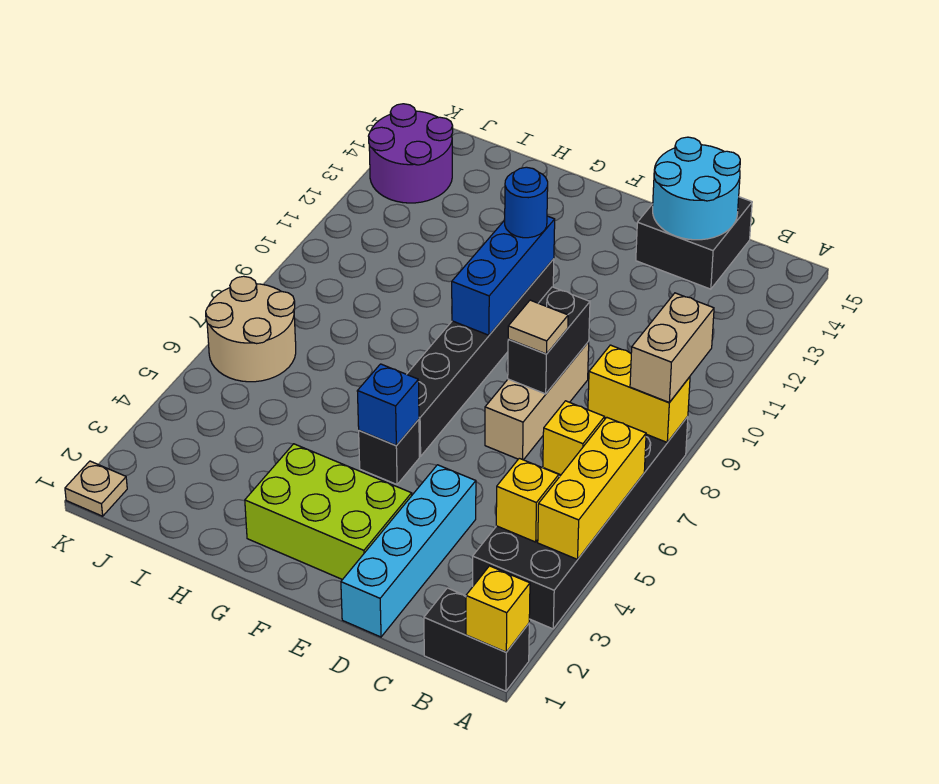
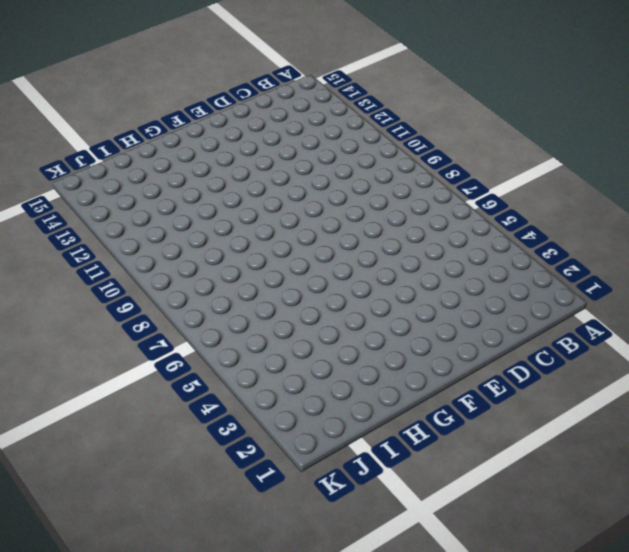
none -> black brick A1:B1 level 1
none -> black brick A3:B8 level 1
none -> black brick C14:D15 level 1

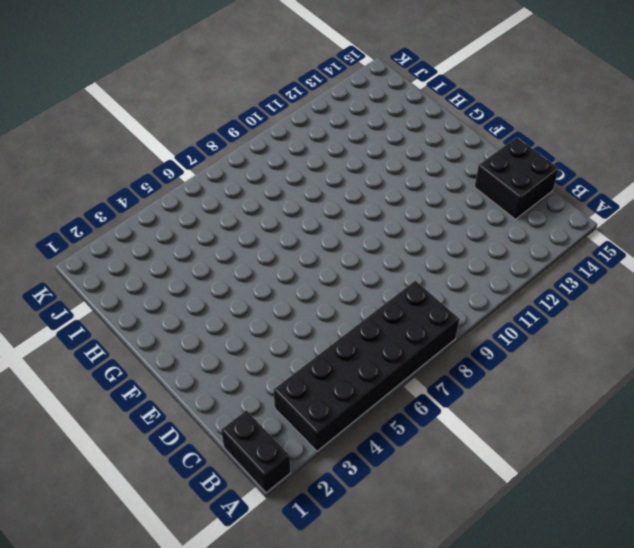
none -> cyan brick D1:D4 level 1
none -> tan brick D7:D9 level 1
none -> lime brick E2:G3 level 1

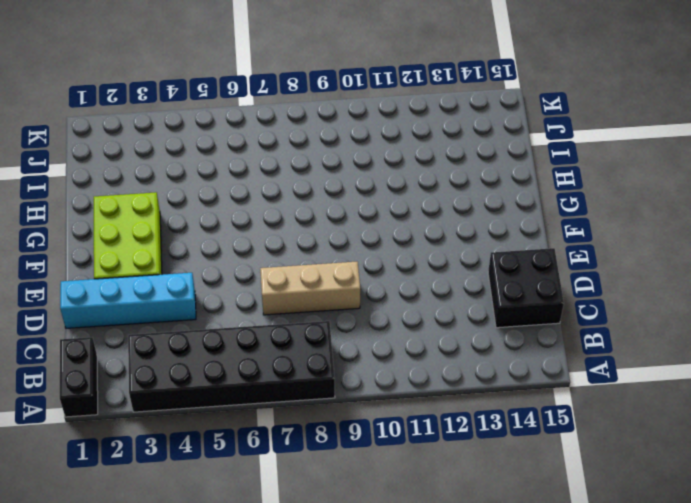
none -> black brick F5 level 1
none -> black brick F6:F11 level 1
none -> tan round brick J6:K7 level 1

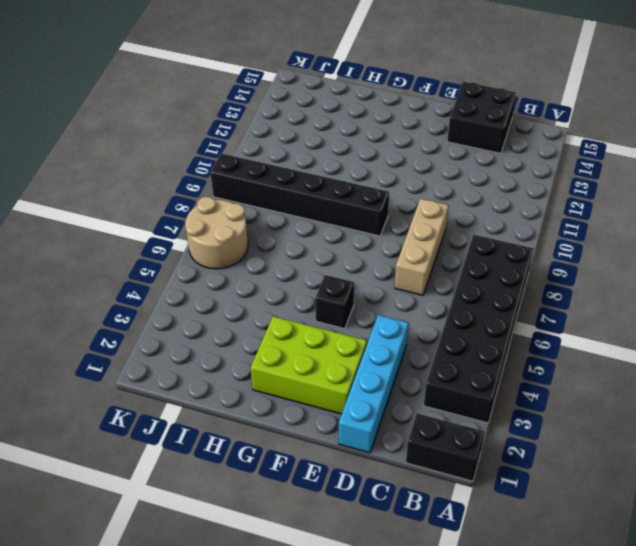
black brick F9:K9 level 1 -> black brick F6:F11 level 1
none -> purple round brick J13:K14 level 1
none -> tan plate K1 level 1
none -> yellow brick A1 level 2

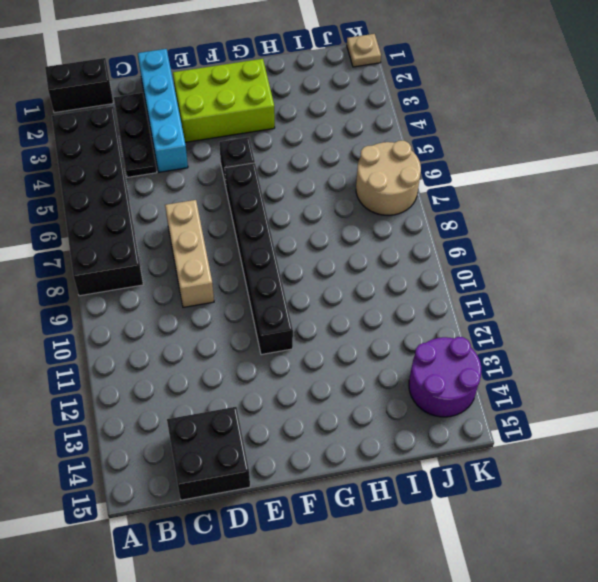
black plate C2:C4 level 1 -> none
none -> yellow brick A1 level 2
none -> yellow brick A4:A6 level 2
none -> yellow brick A8:B8 level 2

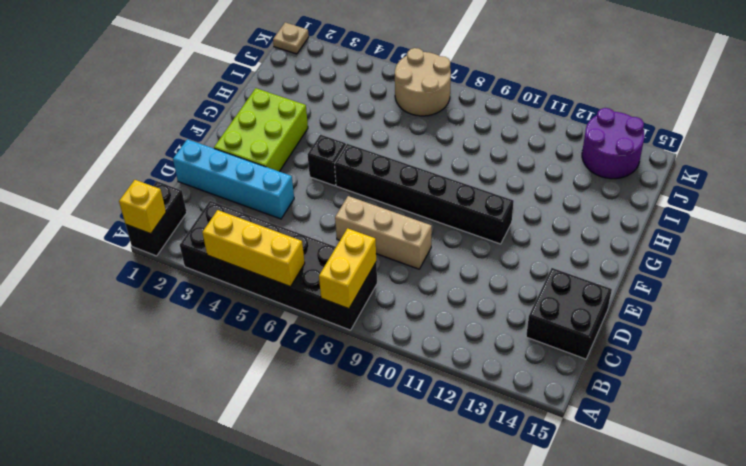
none -> yellow brick B4 level 2
none -> yellow brick B6 level 2
none -> cyan round brick C14:D15 level 2

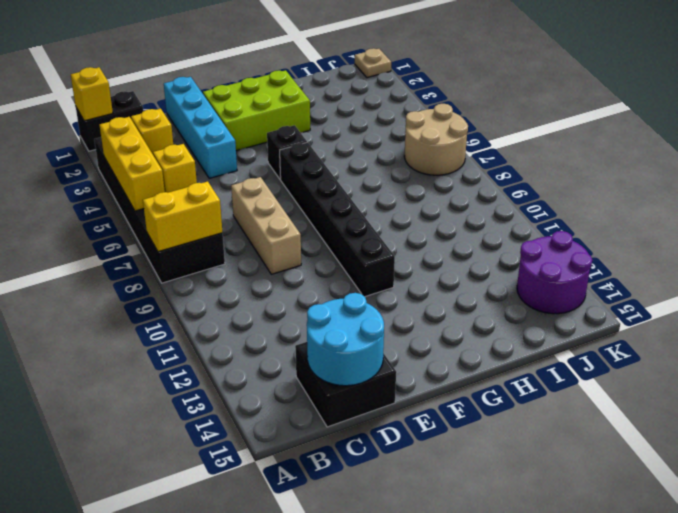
none -> black brick D8:D9 level 2
none -> blue brick F5 level 2
none -> blue brick F9:F11 level 2

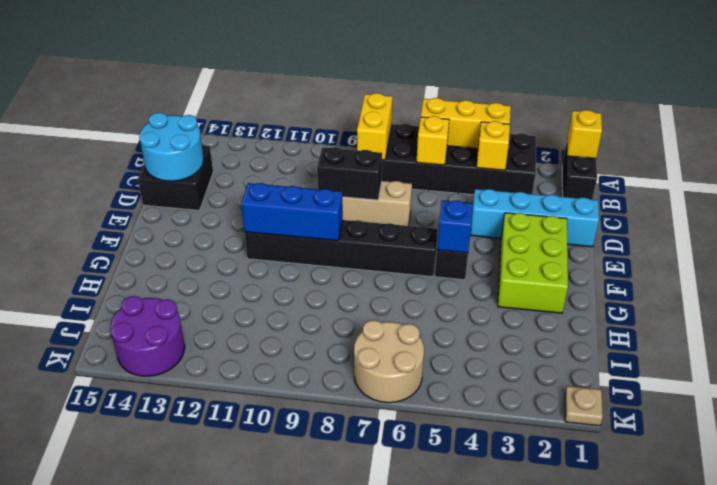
none -> tan brick A8:A9 level 3
none -> tan tile D8 level 3
none -> blue round brick F11 level 3

